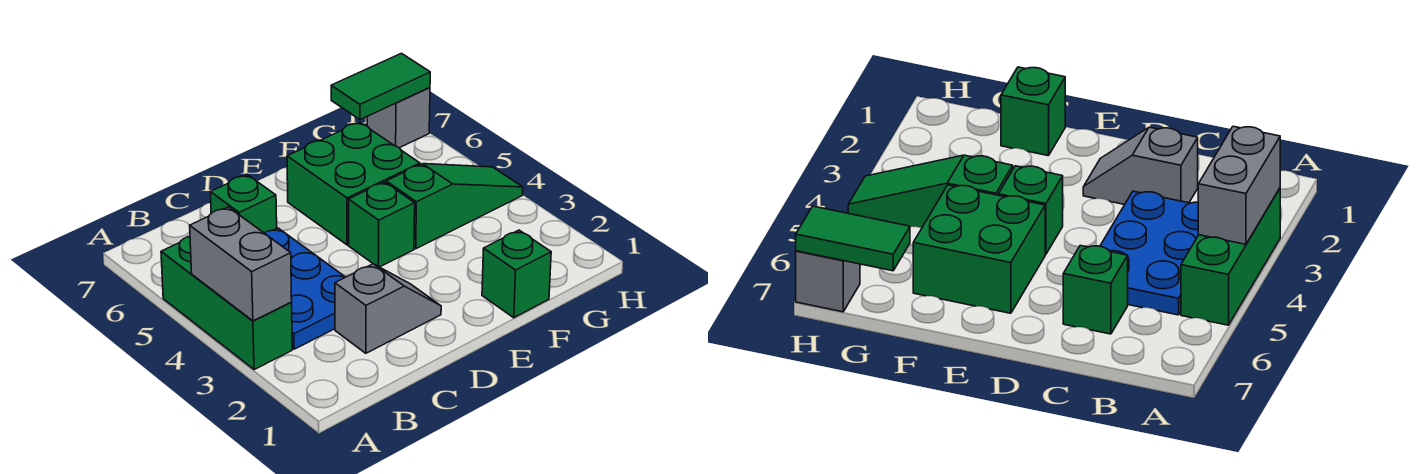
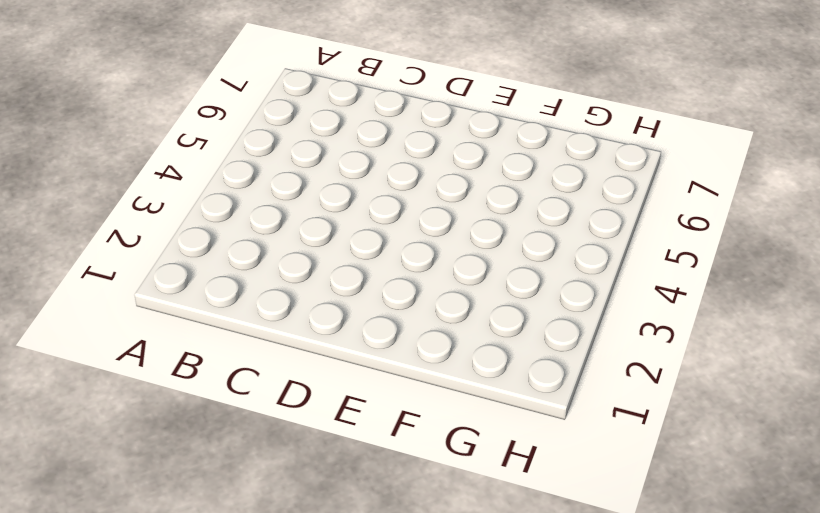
none -> green brick A3:A5 level 1
none -> blue plate B3:C5 level 1

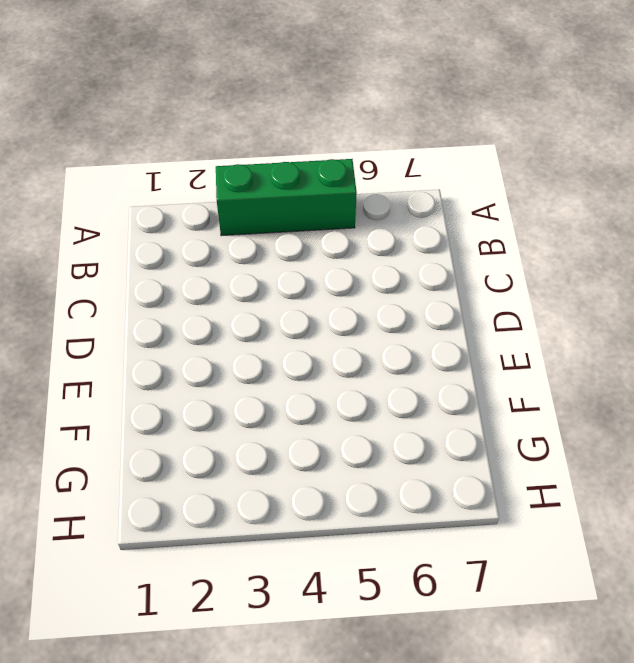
none -> blue plate B3:C5 level 1
none -> grey slope C2:D2 level 1 top C

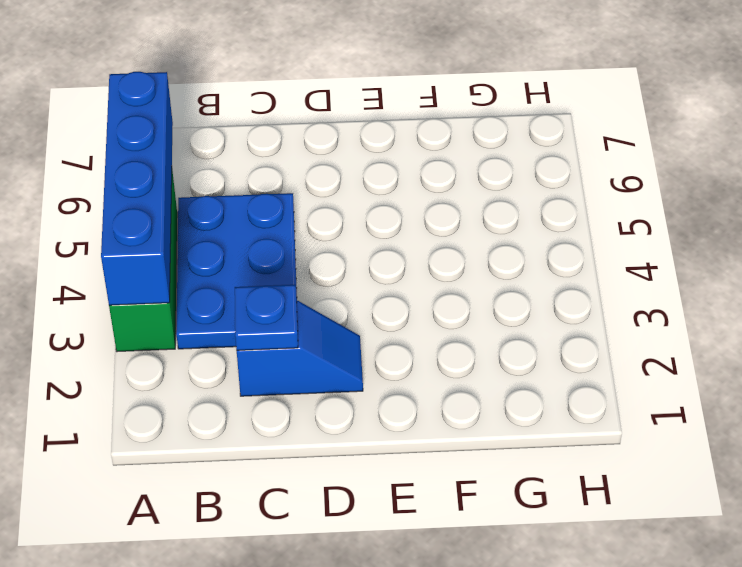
blue brick A3:A6 level 2 -> grey brick A3:A4 level 2
blue slope C2:D2 level 1 top C -> grey slope C2:D2 level 1 top C
blue plate C2 level 2 -> none
none -> green brick C6 level 1
none -> green brick E4 level 1

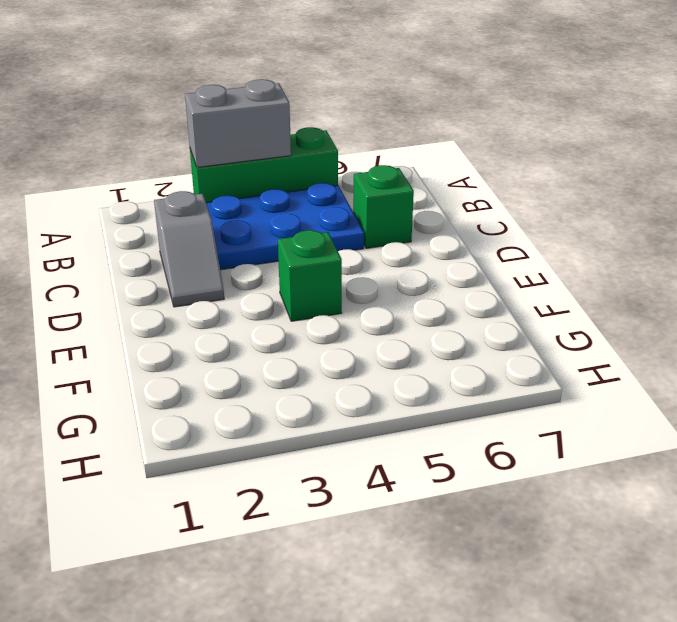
none -> green brick E5:F6 level 1
none -> green brick F1 level 1

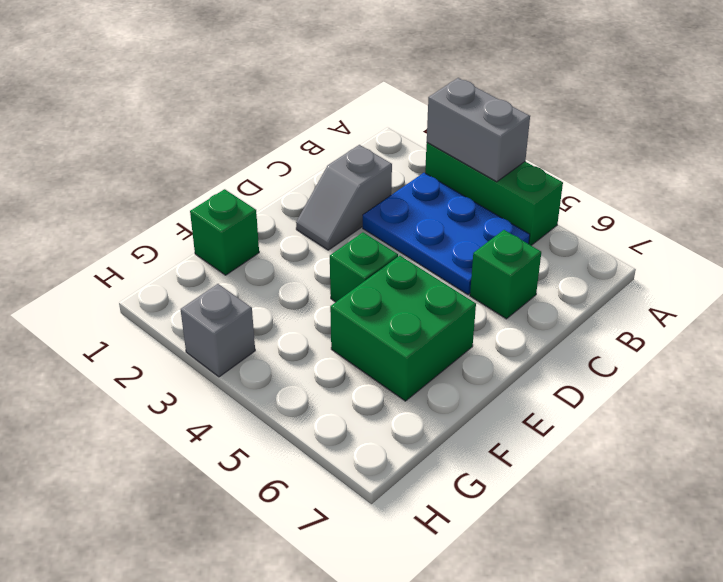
grey brick H3 level 1 -> grey brick H7 level 1
none -> green slope F4:H4 level 1 top F
none -> green tile G7:H7 level 2

